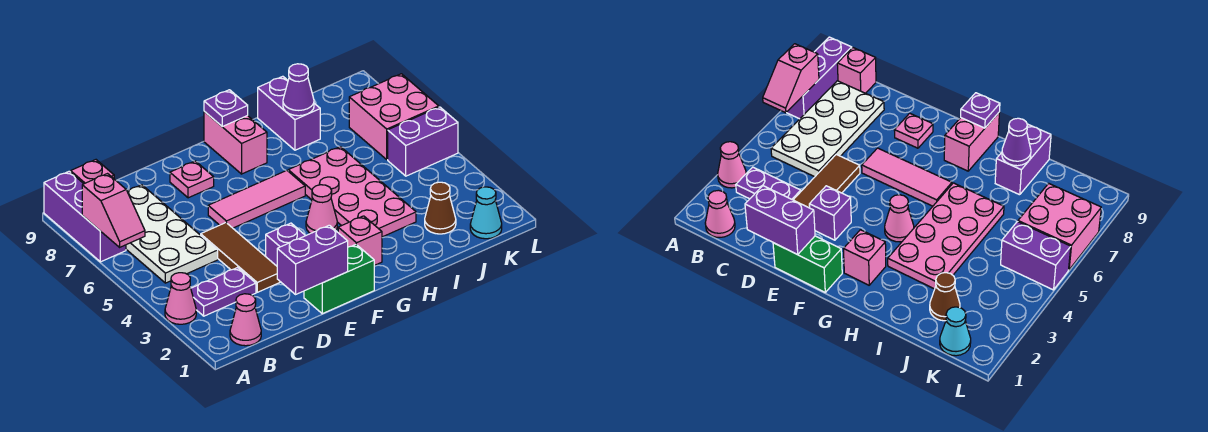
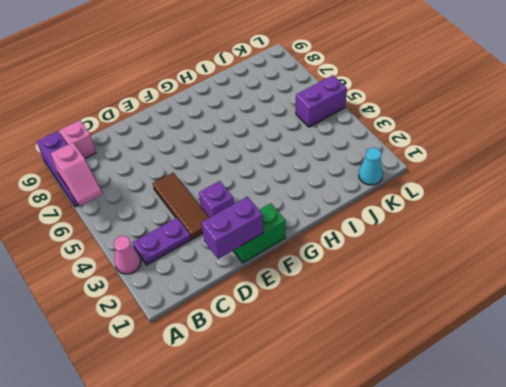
none -> pink cone B1 level 1
none -> white plate B5:C8 level 1
none -> pink tile E6:G6 level 1

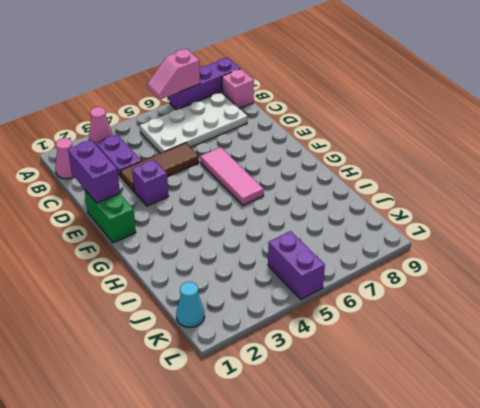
none -> pink plate E8 level 1
none -> pink brick G2 level 1
none -> pink cone G4 level 1

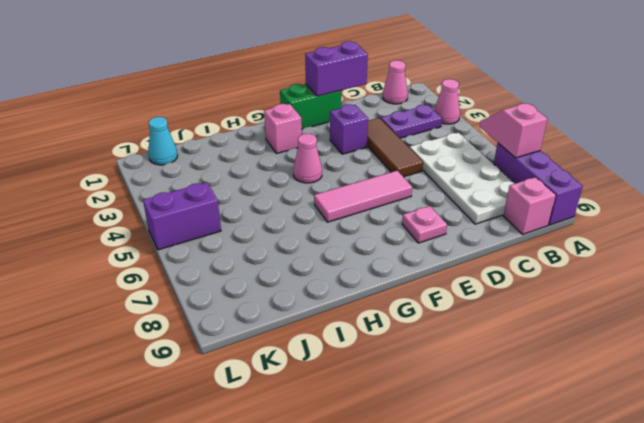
none -> pink brick G8:G9 level 1
none -> pink plate H3:I6 level 1
none -> purple brick I8:I9 level 1

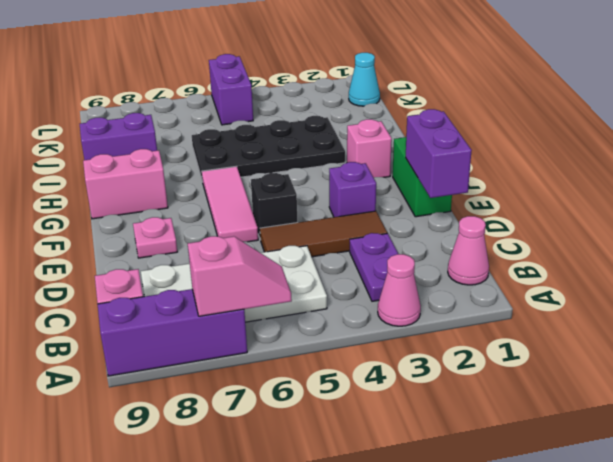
black brick E5 level 1 -> none
black plate H3:I6 level 1 -> pink plate H3:I6 level 1
none -> pink cone G4 level 1
none -> brown cone J2 level 1
none -> pink brick K6:L7 level 1

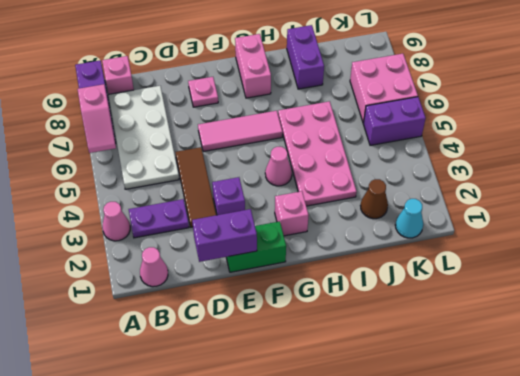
none -> purple plate G9 level 2
none -> purple cone I8 level 2

